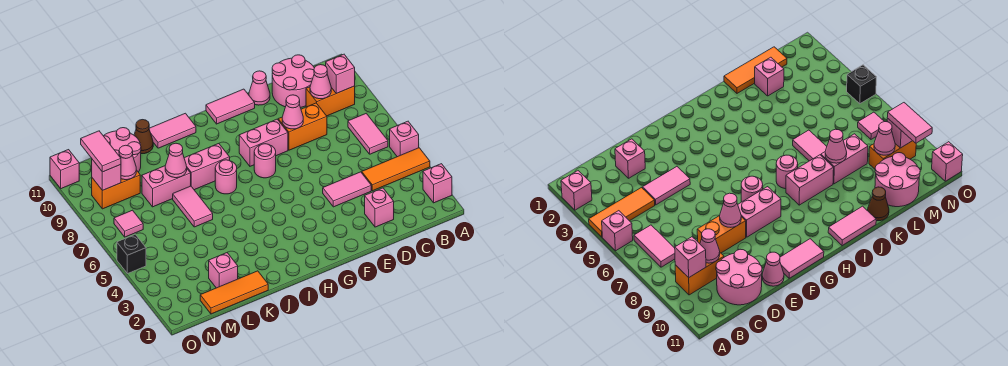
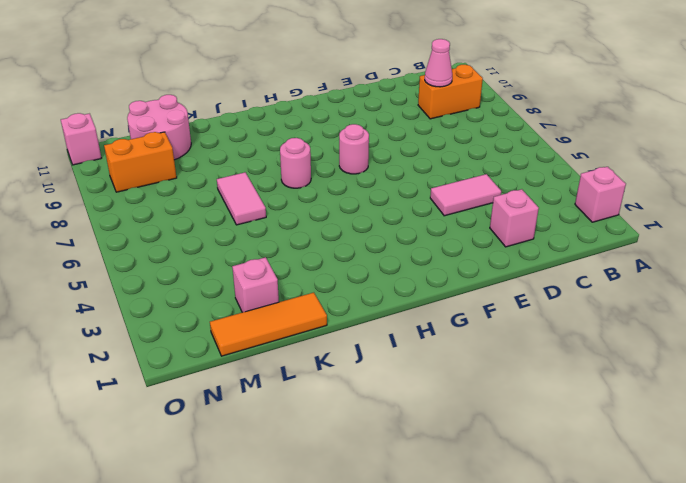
none -> orange tile A4:C4 level 1
none -> pink brick A5 level 1
none -> pink tile B6:B7 level 1
none -> pink round brick C10:D11 level 1

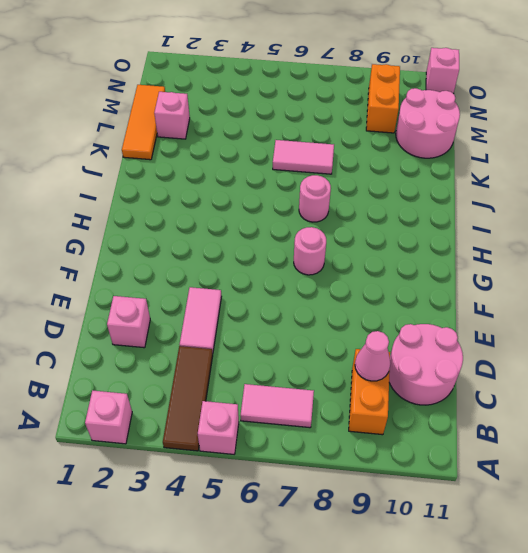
brown tile A4:C4 level 1 -> orange tile A4:C4 level 1
none -> orange brick D8:E8 level 1
none -> pink cone E11 level 1
none -> pink brick F8:G8 level 1
none -> pink tile F11:G11 level 1

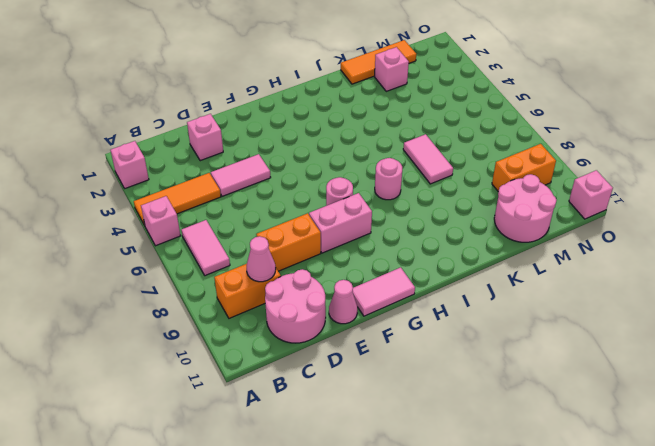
none -> pink brick I8:J8 level 1
none -> pink tile I11:J11 level 1
none -> pink brick K8:L8 level 1
none -> brown cone K11 level 1

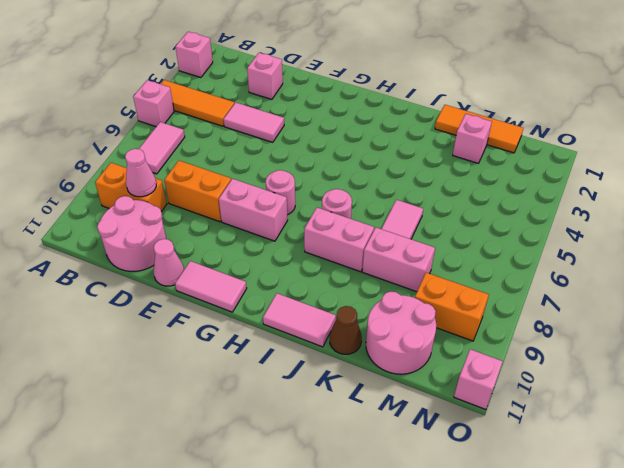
none -> pink tile N7 level 1
none -> black brick O5 level 1
none -> pink brick B9 level 2
none -> pink cone E8 level 2

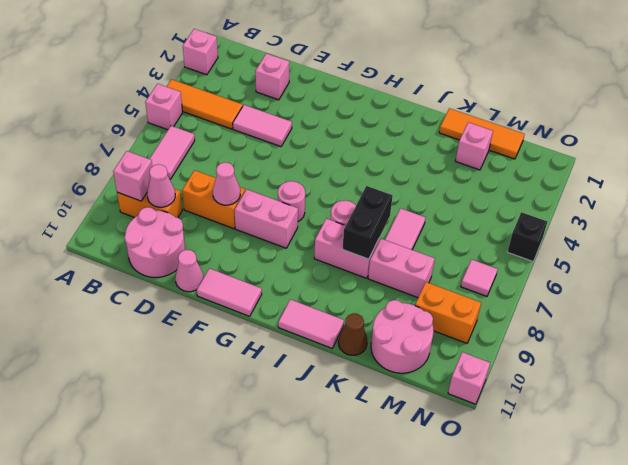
black brick J7:J8 level 2 -> none
none -> pink cone K8 level 2
none -> pink cone M9 level 2
none -> pink brick N9 level 2
none -> pink tile N9:N10 level 3

